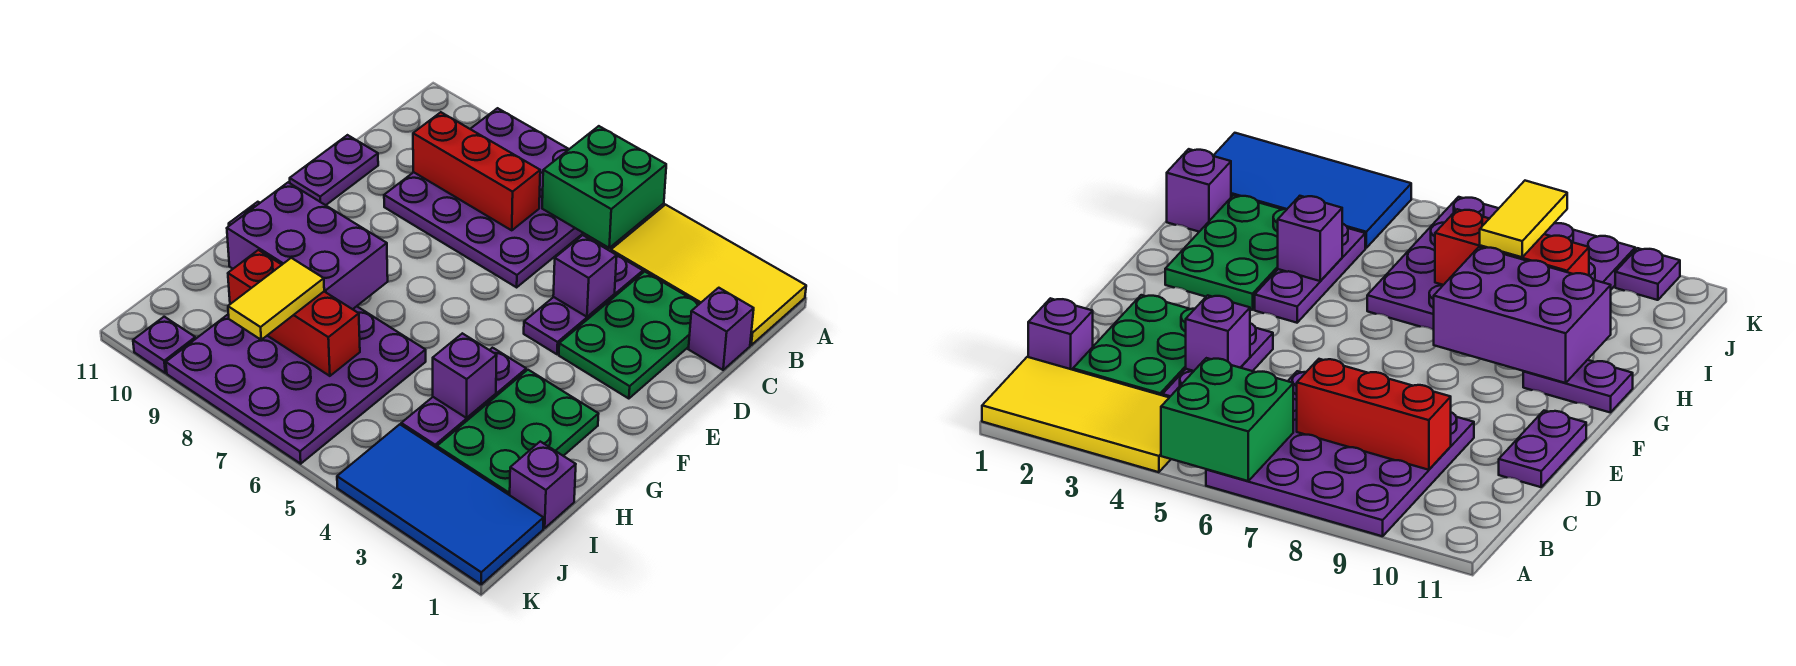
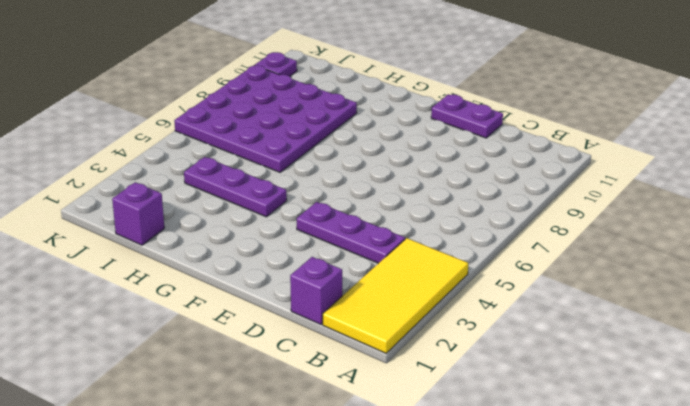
none -> purple plate A6:D9 level 1
none -> green plate C2:E3 level 1
none -> green plate G2:I3 level 1

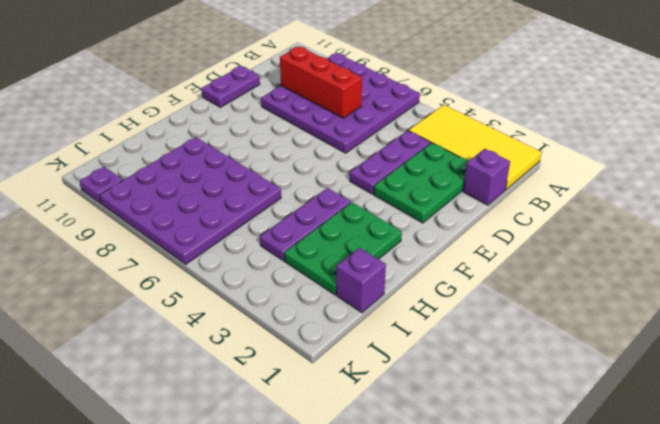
none -> purple plate G10:G11 level 1
none -> blue tile J1:K4 level 1
none -> green brick A5:B6 level 2

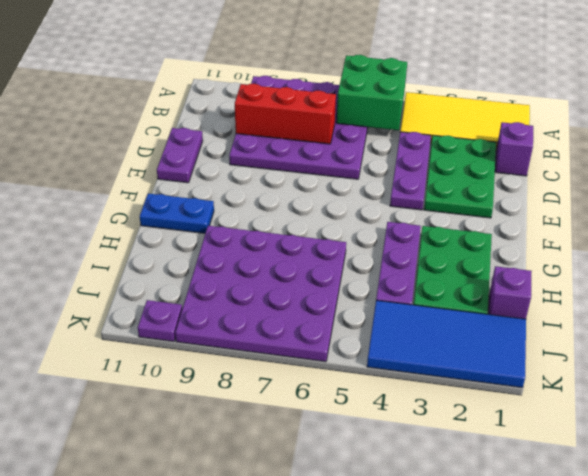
blue plate G10:G11 level 1 -> purple plate G10:G11 level 1
none -> purple brick D4 level 2
none -> purple brick G8:H10 level 2
none -> purple brick H4 level 2

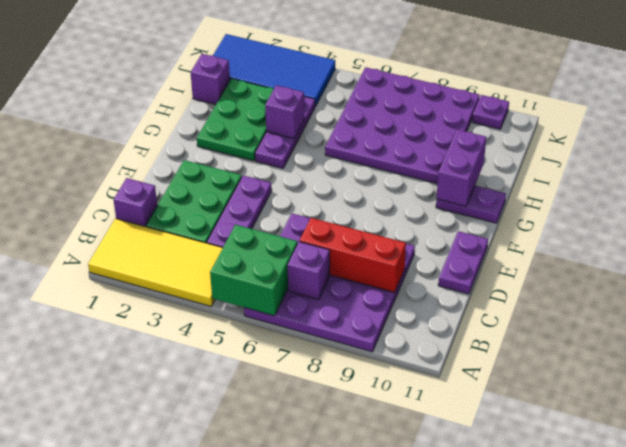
purple brick B7 level 2 -> purple brick D4 level 2
purple brick G10:H10 level 2 -> purple brick G8:H10 level 2
none -> red brick I7:I9 level 2
none -> yellow tile I8:J8 level 3

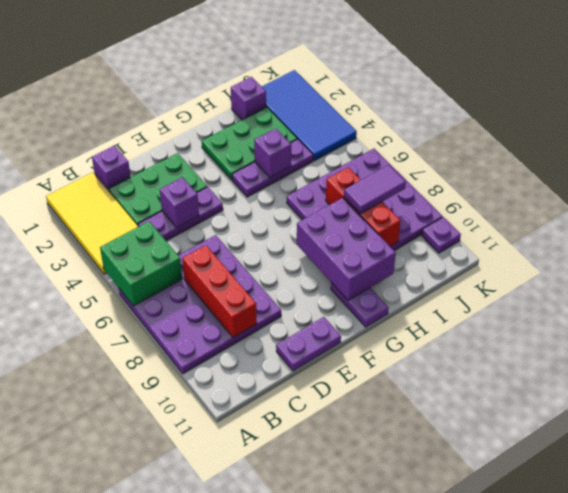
purple tile I8:J8 level 3 -> yellow tile I8:J8 level 3

